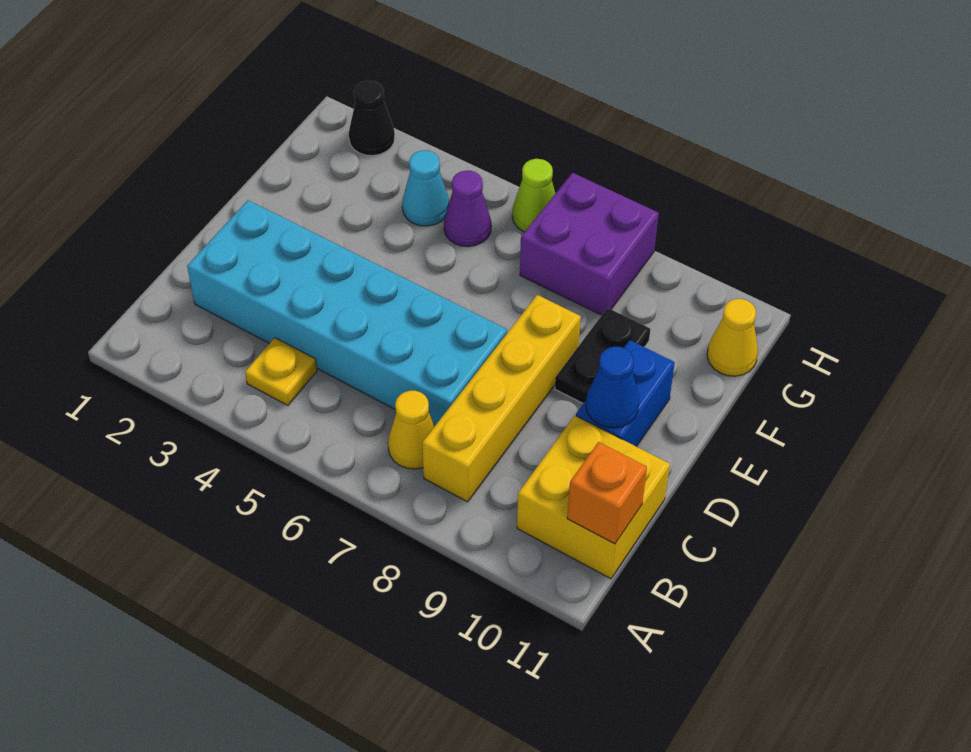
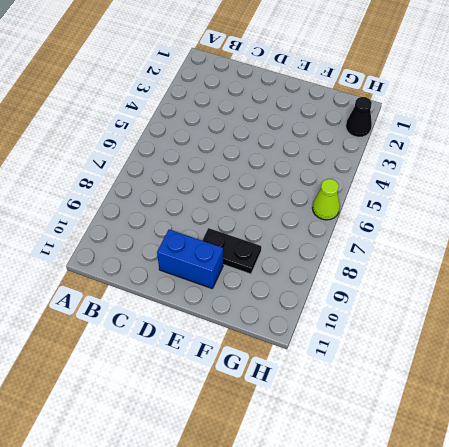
none -> yellow plate B4 level 1
none -> yellow cone B7 level 1
none -> yellow brick B8:E8 level 1

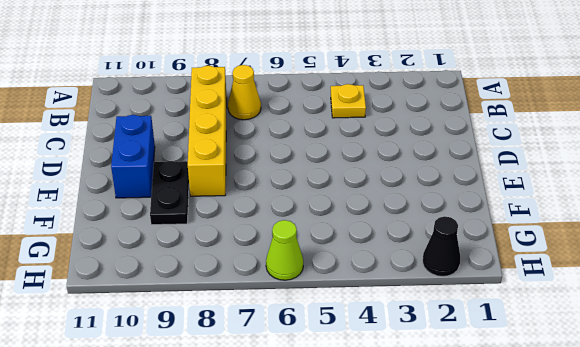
none -> yellow brick B10:C11 level 1
none -> cyan brick C2:D7 level 1
none -> cyan cone G4 level 1

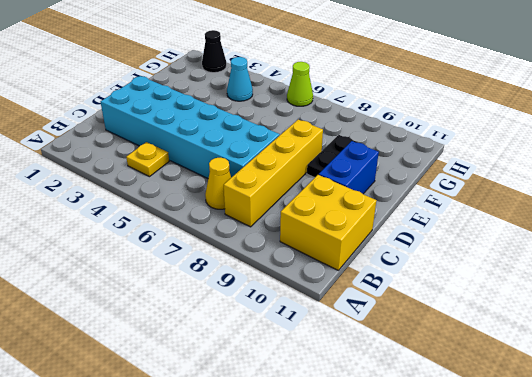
none -> purple cone G5 level 1
none -> purple brick G7:H8 level 1
none -> yellow cone G11 level 1

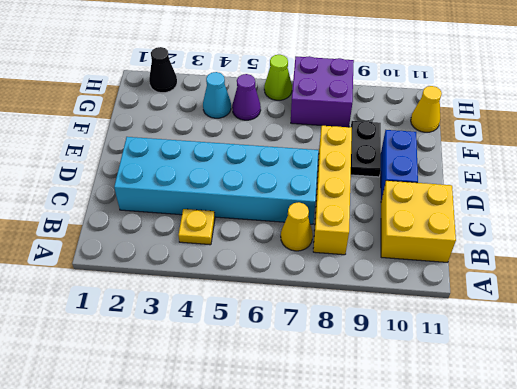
none -> orange brick B11 level 2
none -> blue cone D10 level 2

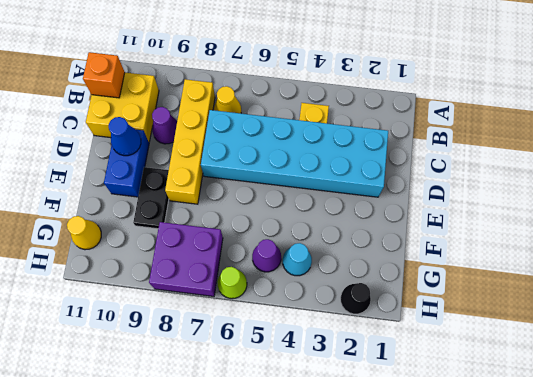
purple cone C9 level 1 -> none

